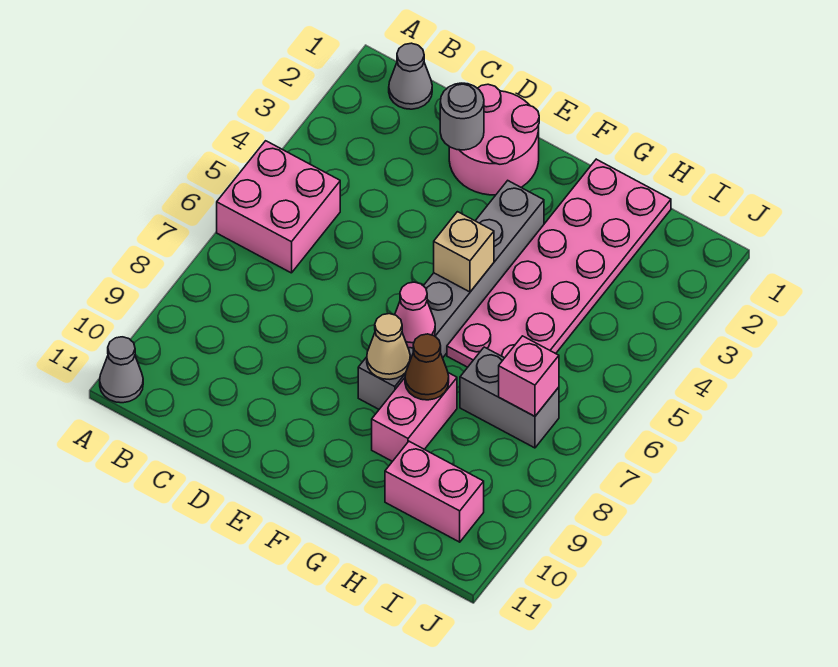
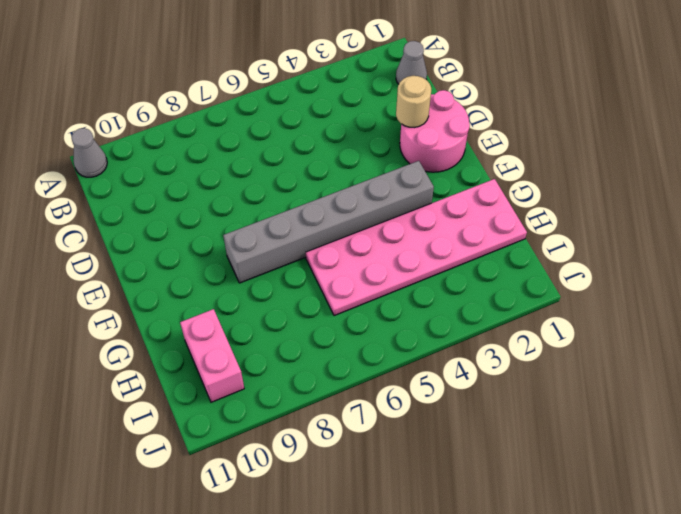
tan round brick D2 level 2 -> grey round brick D2 level 2
none -> pink brick A5:B6 level 1
none -> pink brick G8:G9 level 1
none -> grey brick H7:I7 level 1

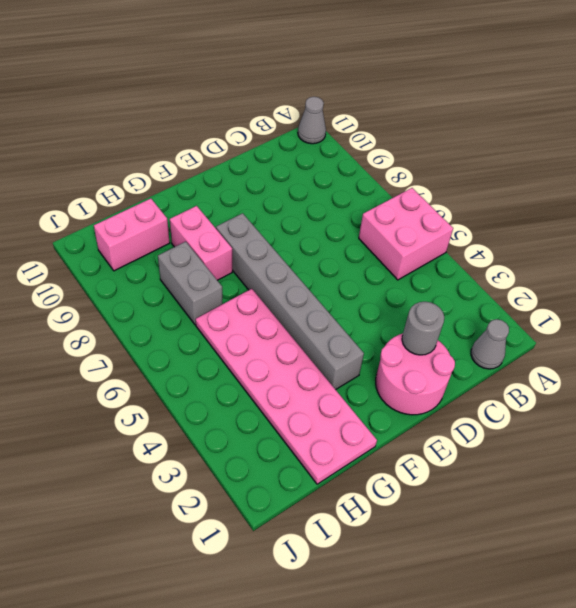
grey brick H7:H8 level 1 -> grey brick H7:I7 level 1
none -> tan brick F5 level 2
none -> pink cone F7 level 2
none -> tan cone F8 level 2

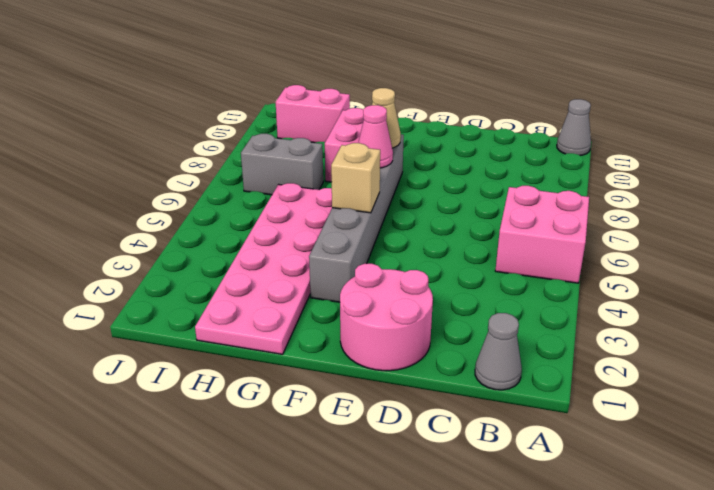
none -> grey round brick D2 level 2
none -> brown cone G8 level 2
none -> pink brick I7 level 2

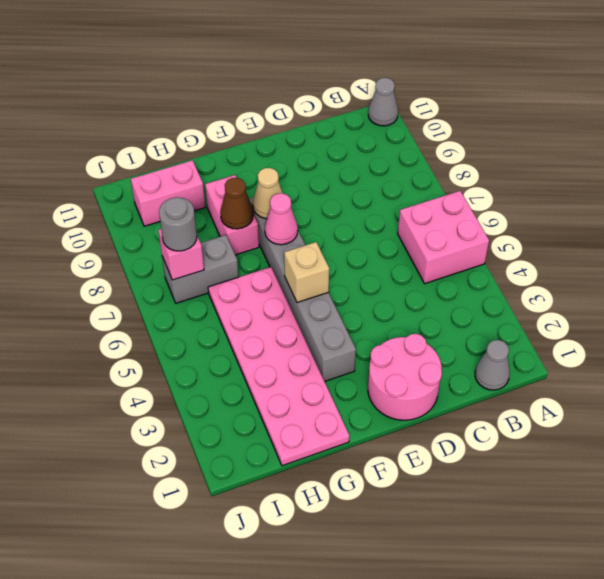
grey round brick I7 level 3 -> grey round brick D2 level 2

